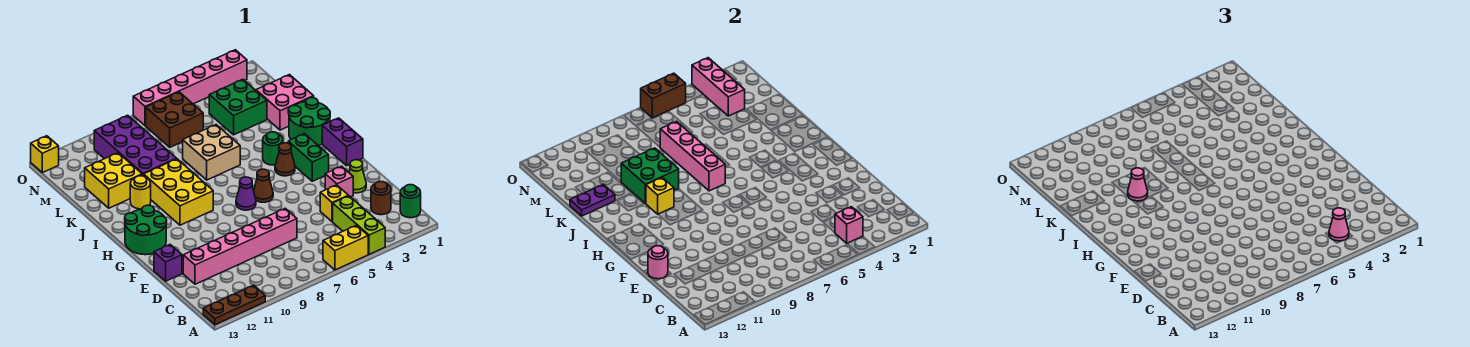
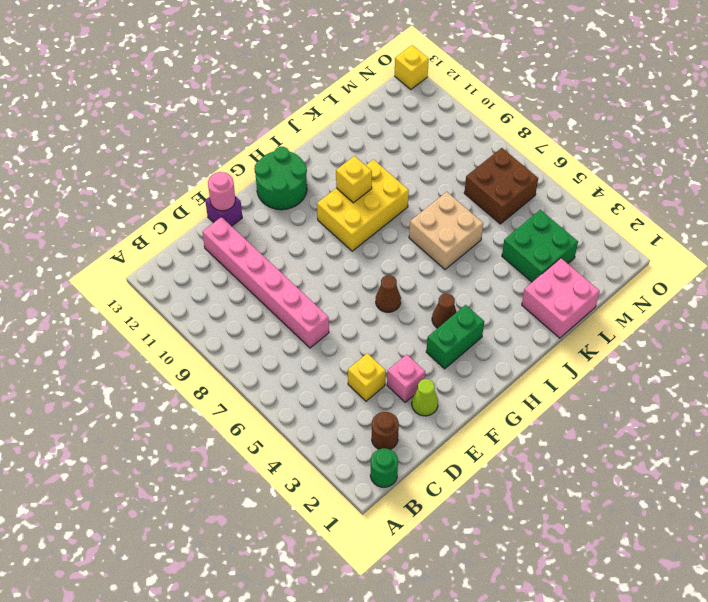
none -> lime brick A4:C4 level 1
none -> yellow brick A5:A6 level 1
none -> brown plate A11:A13 level 1
none -> purple brick G1:H1 level 1

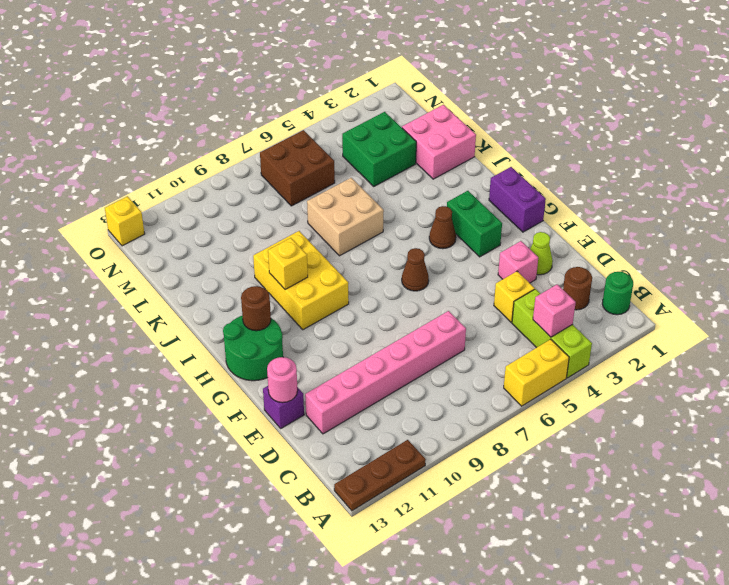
brown round brick H12 level 2 -> none
none -> purple cone G7 level 1
none -> green round brick I1:J2 level 1
none -> green round brick I4 level 1
none -> yellow round brick J11 level 1

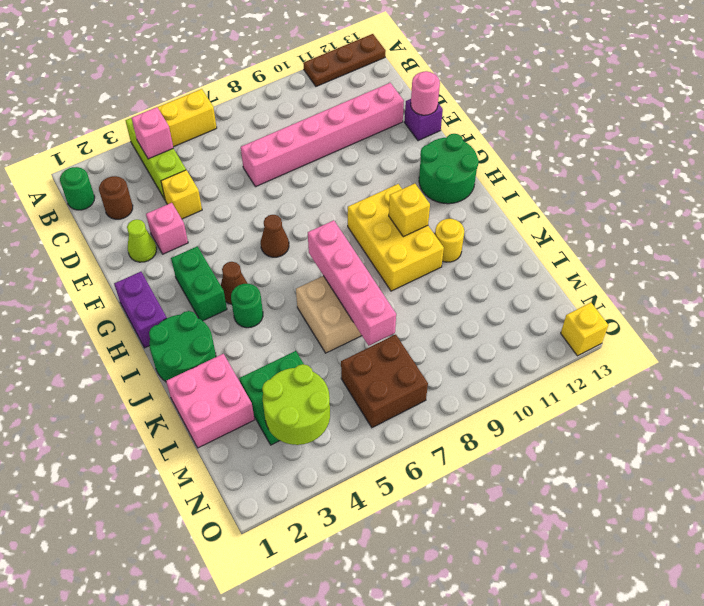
lime round brick M3:N4 level 2 -> pink brick M3:O3 level 2
none -> purple cone G7 level 1
none -> purple brick K9:N10 level 1
none -> yellow brick K11:L12 level 1
none -> pink brick O2:O7 level 1

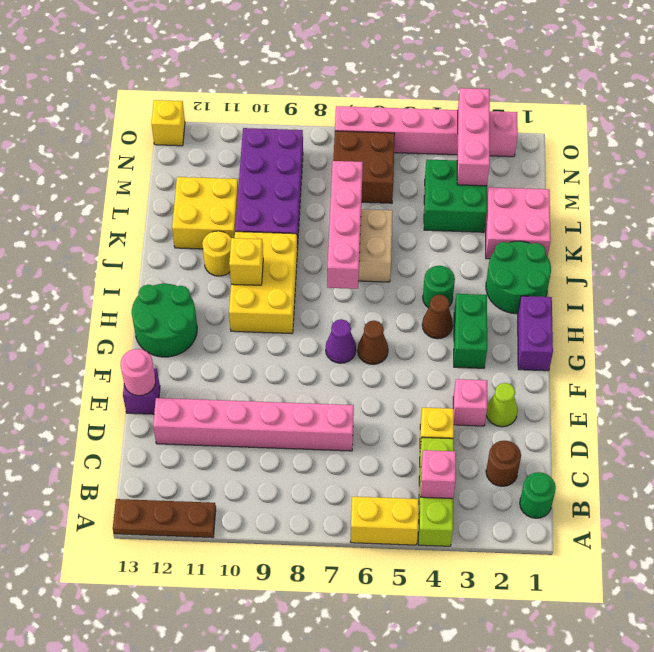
none -> green brick J9:K10 level 2
none -> purple plate K12:K13 level 2
none -> brown brick O5:O6 level 2
none -> pink cone B4 level 3

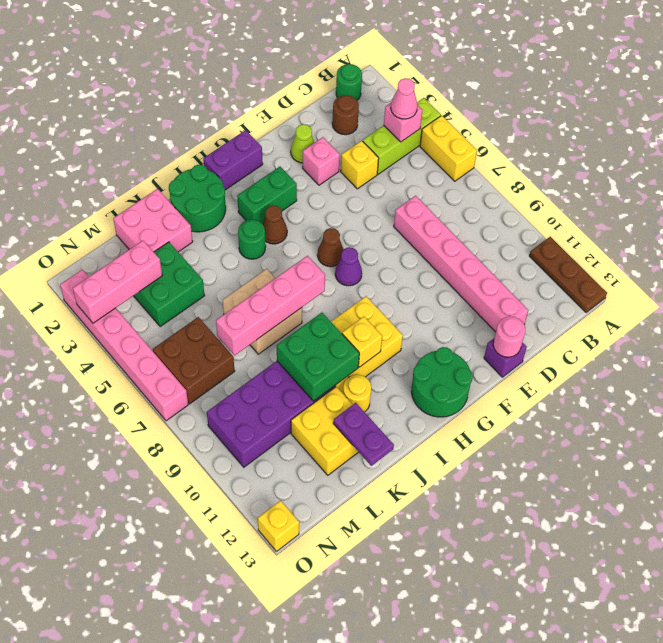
none -> brown brick O5:O6 level 2
none -> pink cone J10 level 3

